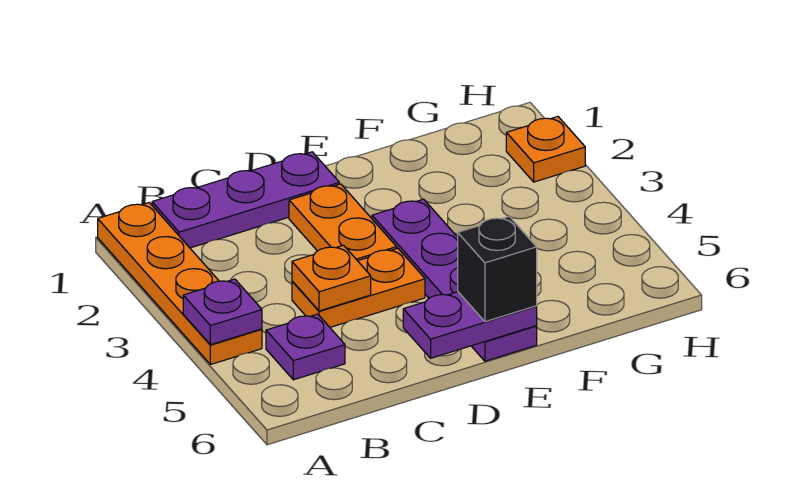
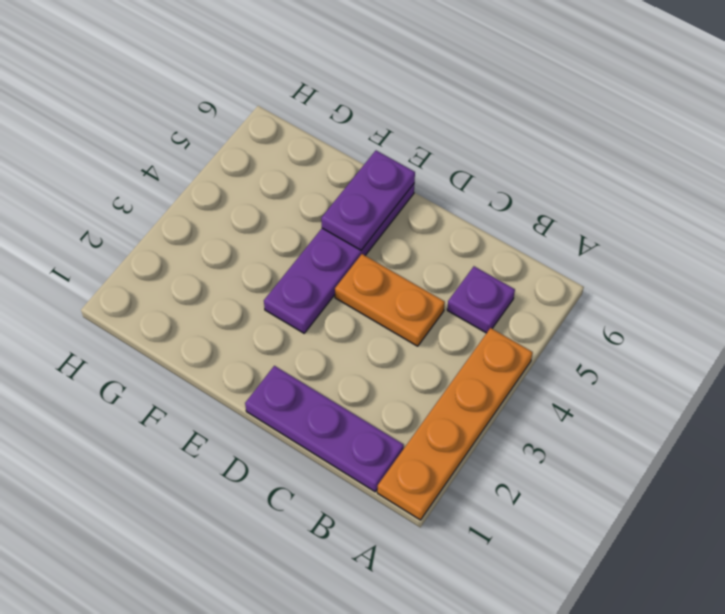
purple plate E5:E6 level 2 -> purple plate D6:E6 level 2
none -> orange plate D2:D3 level 1
none -> orange plate H2 level 1

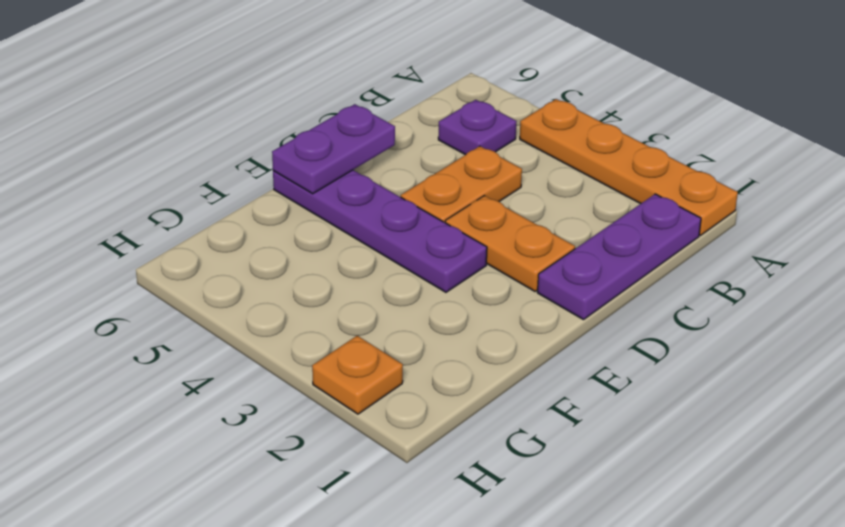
none -> purple plate A4 level 2
none -> orange plate C4 level 2

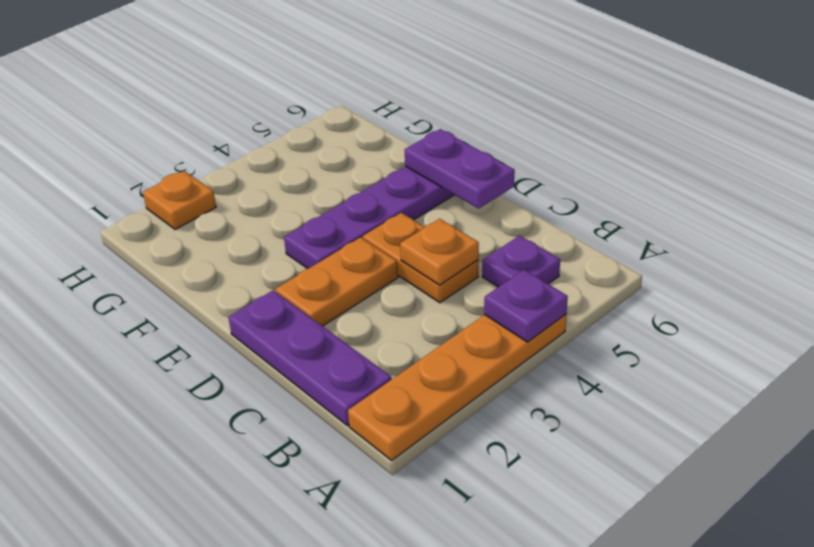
none -> black brick E6 level 3

